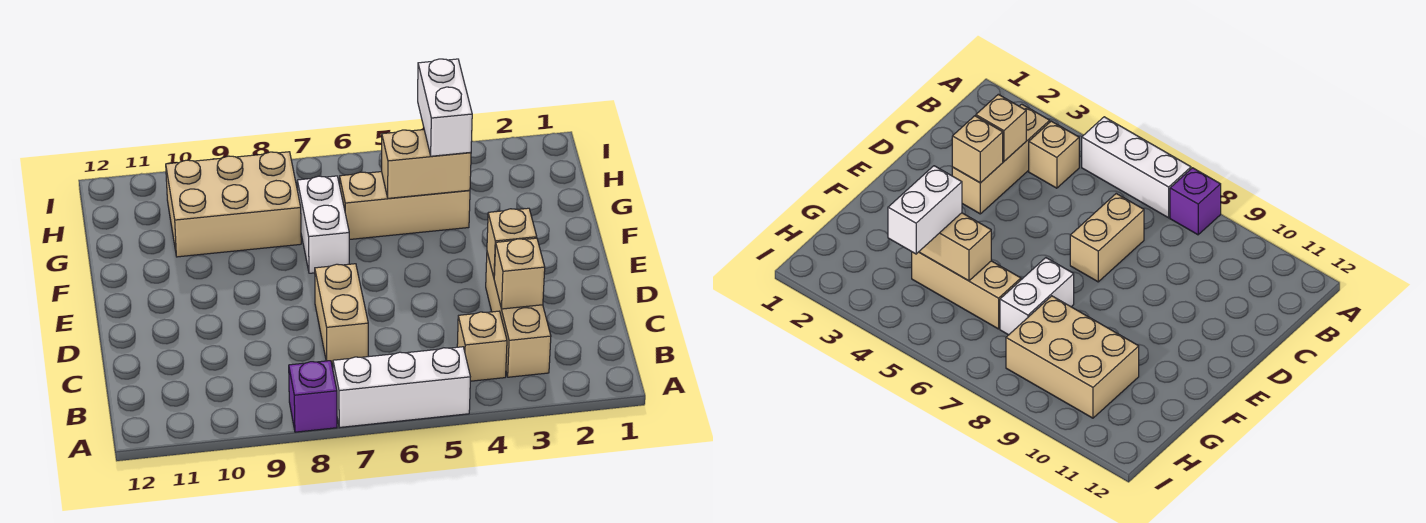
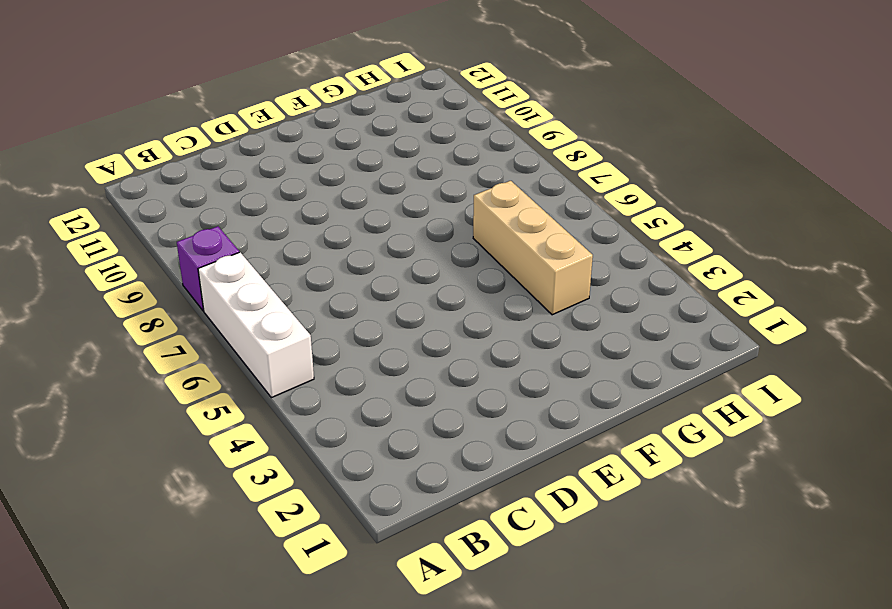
none -> tan brick B3:D3 level 1
none -> tan brick B4 level 1
none -> tan brick C7:D7 level 1

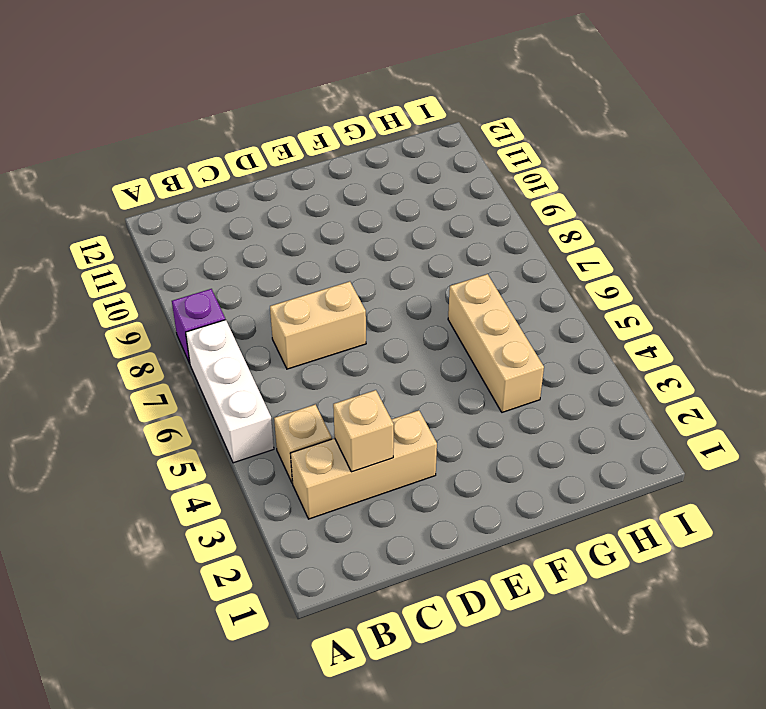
none -> white brick F7:G7 level 1
none -> tan brick G8:H10 level 1
none -> tan brick D3 level 2

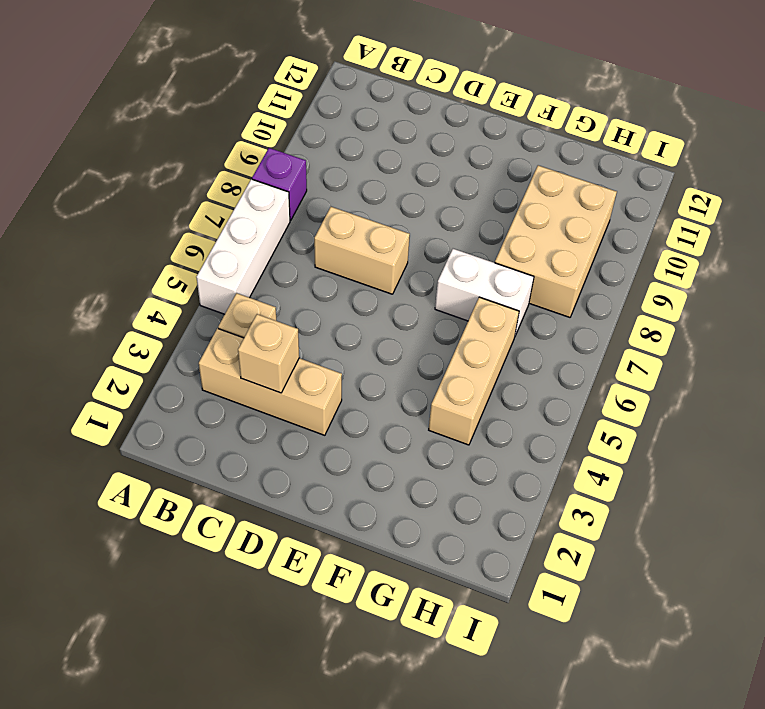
none -> tan brick D3 level 2
none -> tan brick G4:G5 level 2
none -> white brick G4:H4 level 3

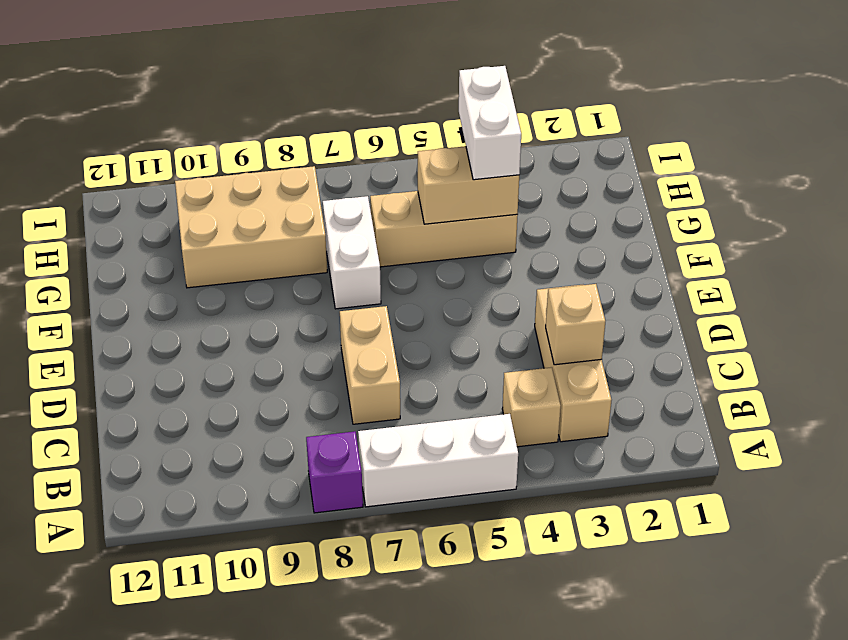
none -> tan brick D3 level 2

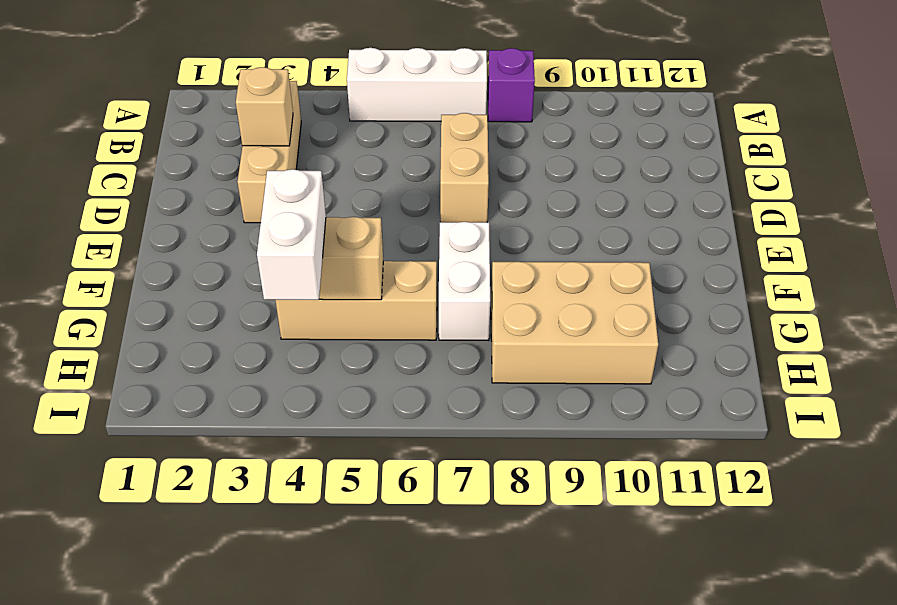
none -> tan brick B4 level 1
none -> tan brick D3 level 2

